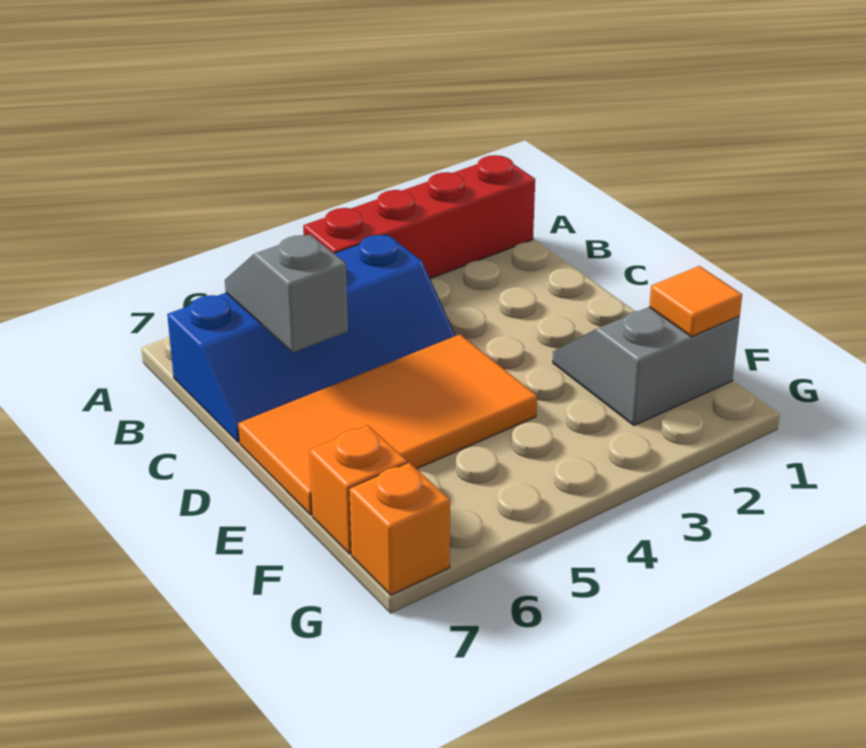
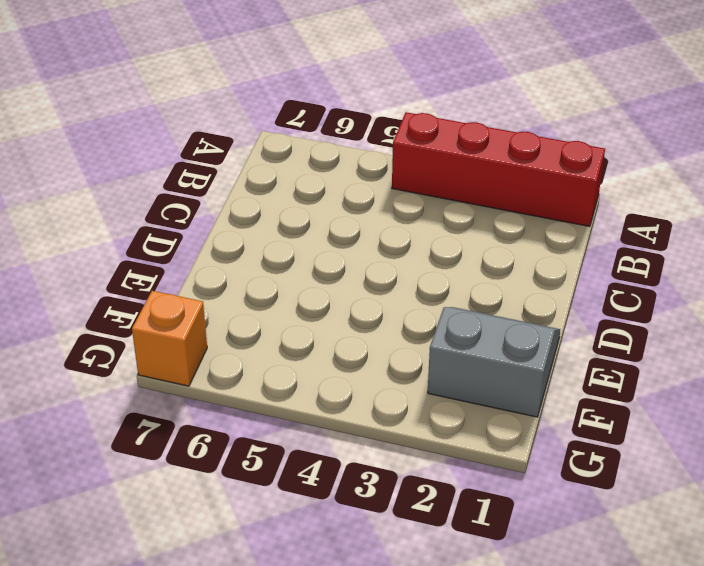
none -> blue slope B4:C7 level 1 top B
none -> orange tile D4:E7 level 1

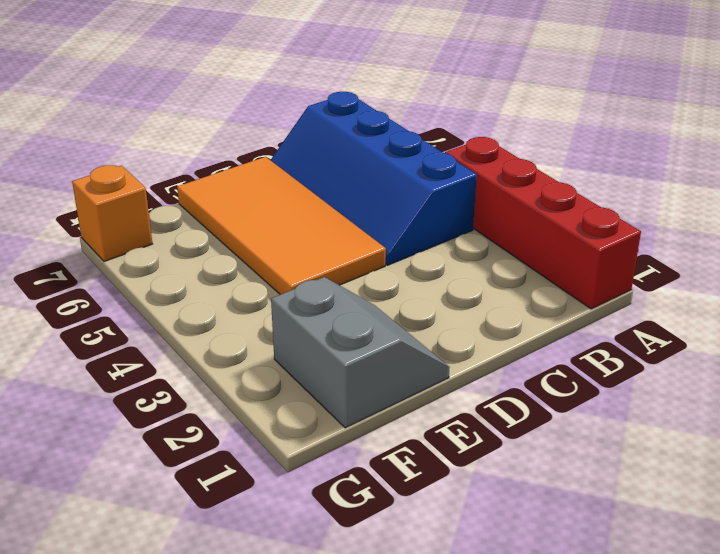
none -> orange brick F7 level 1
none -> grey slope B6:C6 level 2 top C

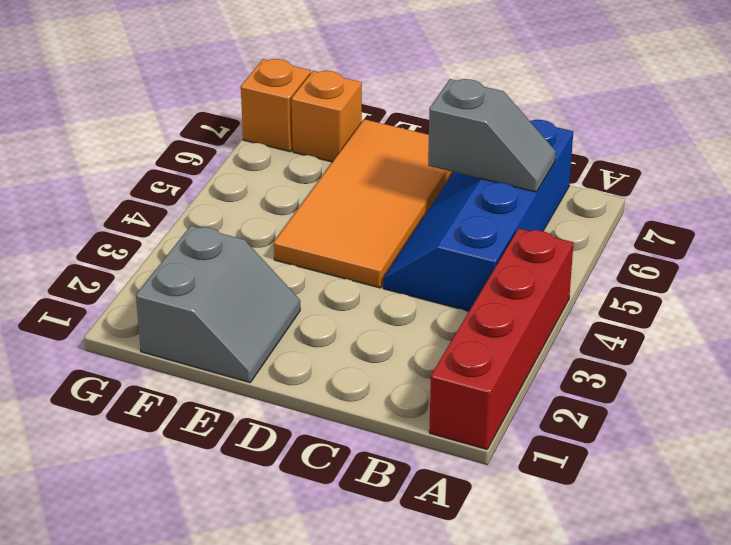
none -> orange tile F1 level 2

